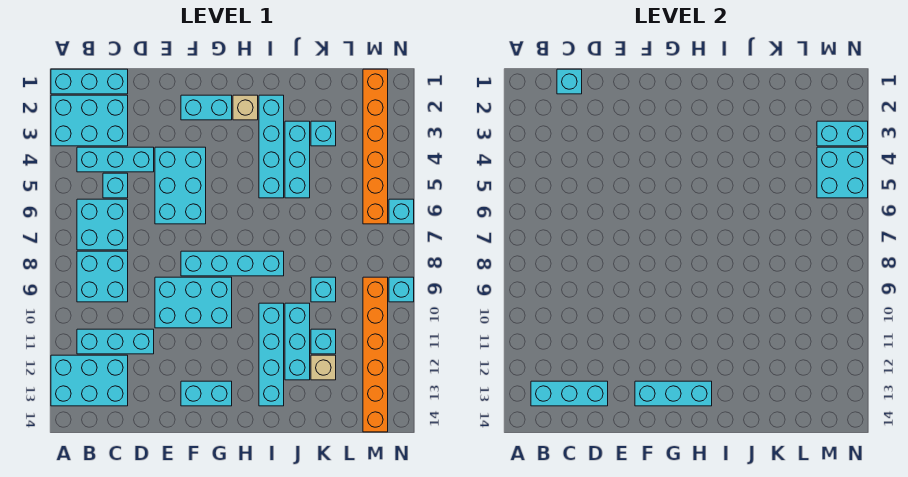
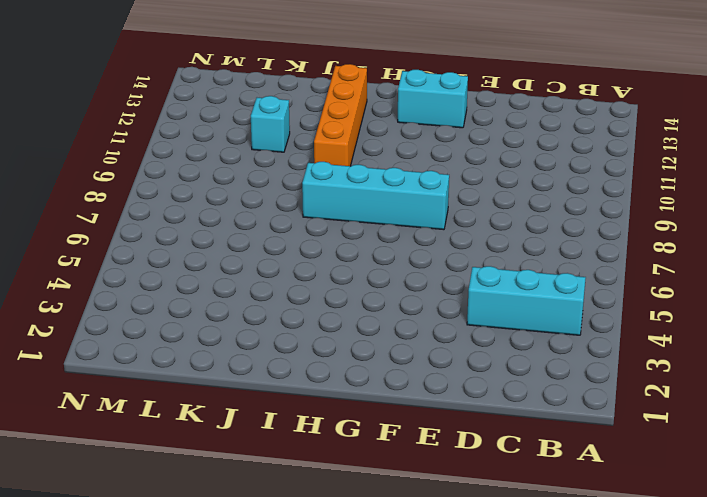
orange brick I10:I13 level 1 -> cyan brick I10:I13 level 1
none -> cyan brick A1:C1 level 1
none -> cyan brick A2:C3 level 1
none -> cyan brick A12:C13 level 1
none -> cyan brick B6:C7 level 1

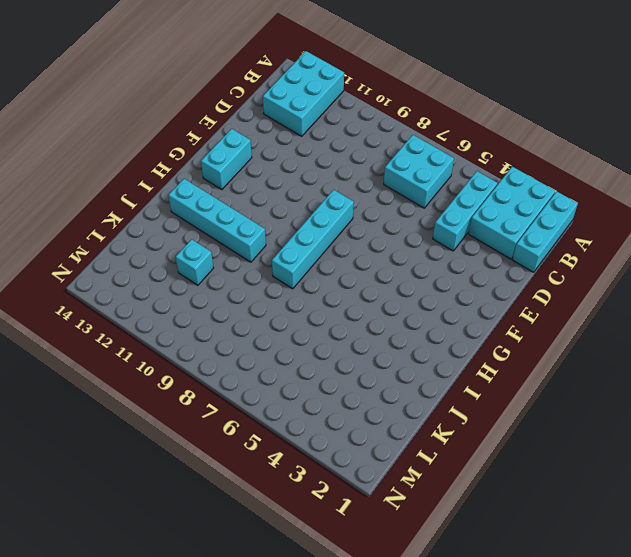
none -> cyan brick B8:C9 level 1
none -> cyan brick B11:D11 level 1
none -> cyan brick C5 level 1
none -> cyan brick E4:F6 level 1

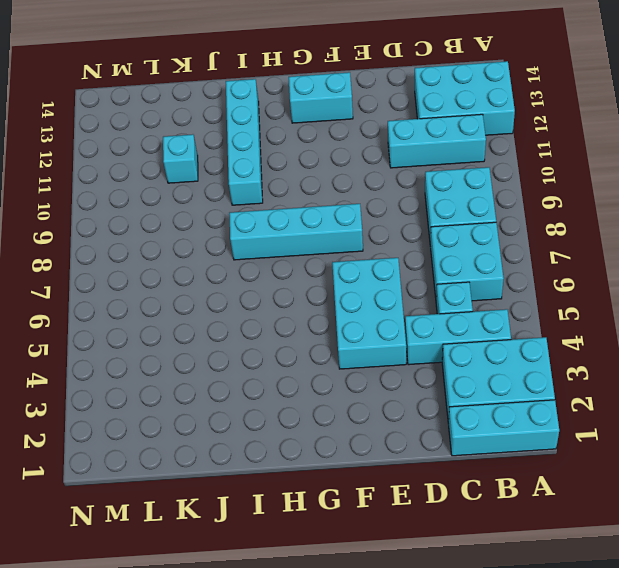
none -> cyan brick E9:G10 level 1
none -> cyan brick F2:G2 level 1
none -> tan brick H2 level 1
none -> cyan brick I2:I5 level 1

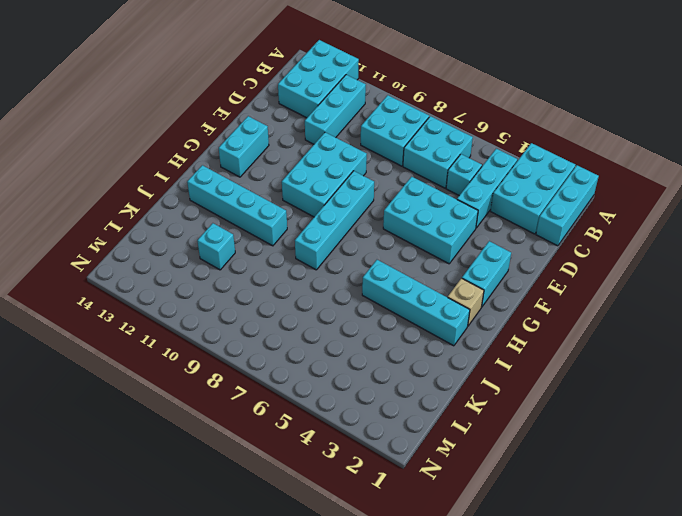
none -> cyan brick J3:J5 level 1
none -> cyan brick J10:J12 level 1
none -> cyan brick K3 level 1
none -> cyan brick K9 level 1

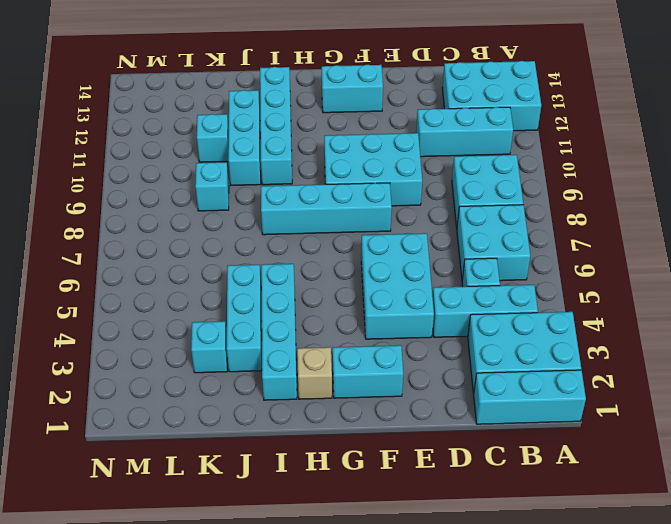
none -> tan brick K12 level 1
none -> orange brick M1:M6 level 1
none -> orange brick M9:M14 level 1
none -> cyan brick N6 level 1

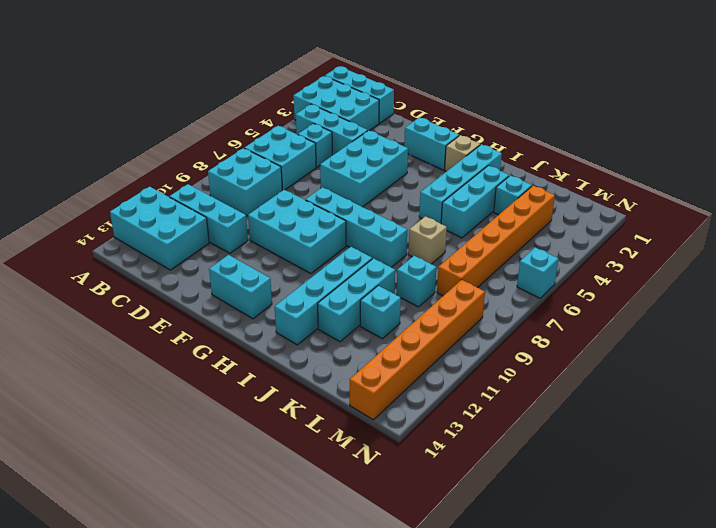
tan brick J7 level 1 -> tan brick K12 level 1
orange brick L3:L8 level 1 -> orange brick M1:M6 level 1
none -> cyan brick N9 level 1
none -> cyan brick B13:D13 level 2
none -> cyan brick C1 level 2
none -> cyan brick F13:H13 level 2

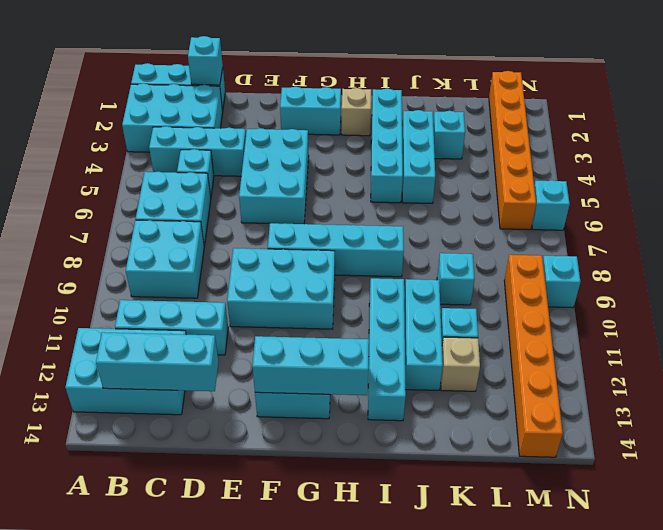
none -> cyan brick M3:N3 level 2
none -> cyan brick M4:N5 level 2

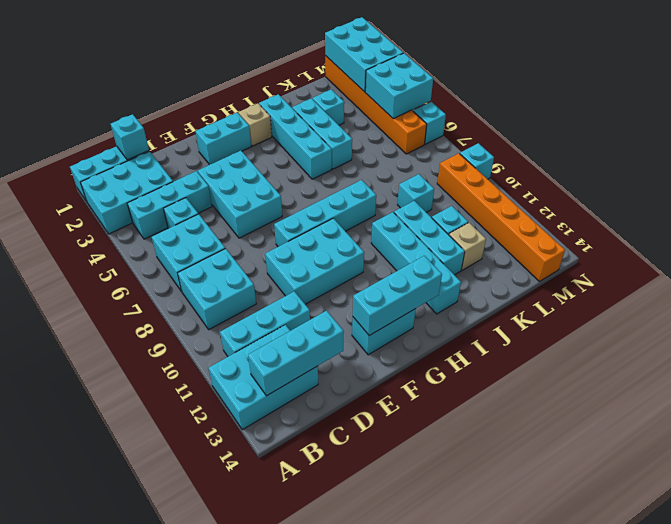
cyan brick M1:N3 level 2 -> cyan brick M3:N3 level 2

